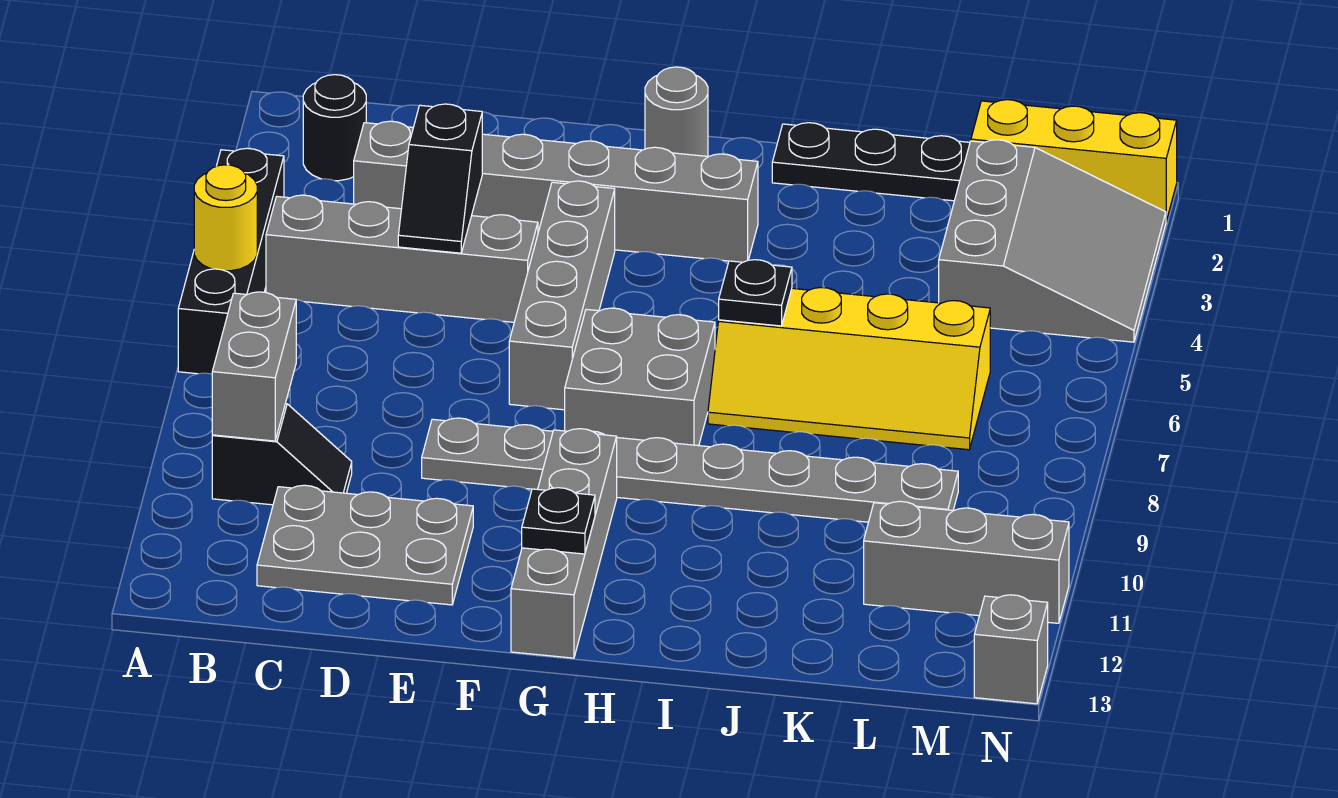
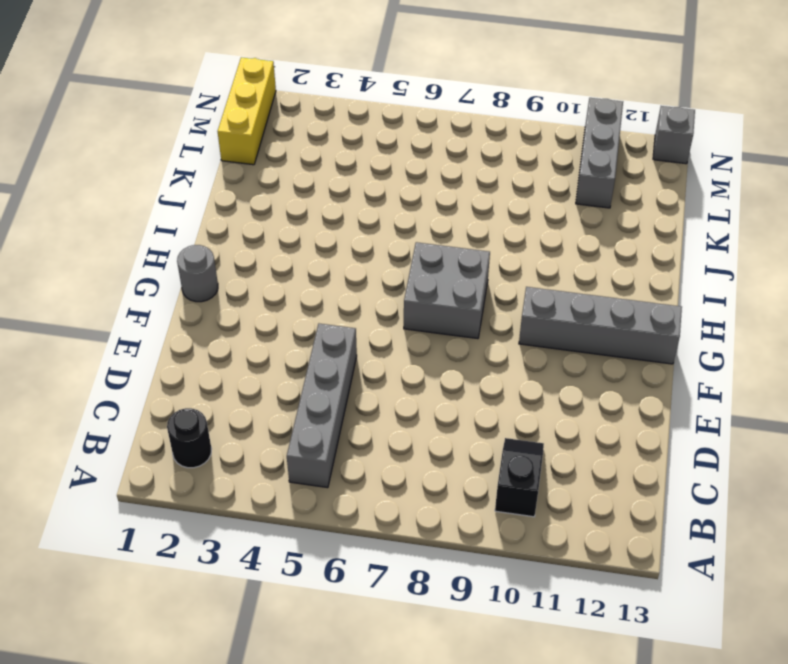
none -> black brick A4:A7 level 1
none -> grey brick C3:H3 level 1
none -> grey plate C11:E12 level 1

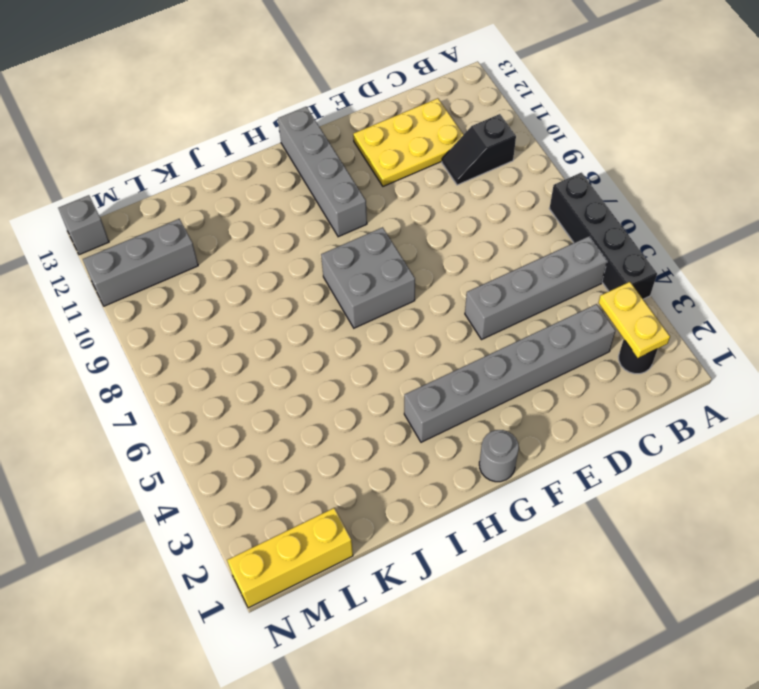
yellow plate B2:B3 level 2 -> none
yellow plate C11:E12 level 1 -> grey plate C11:E12 level 1
none -> grey plate E9:L9 level 1
none -> grey brick F4:F7 level 1
none -> black plate I1:K1 level 1

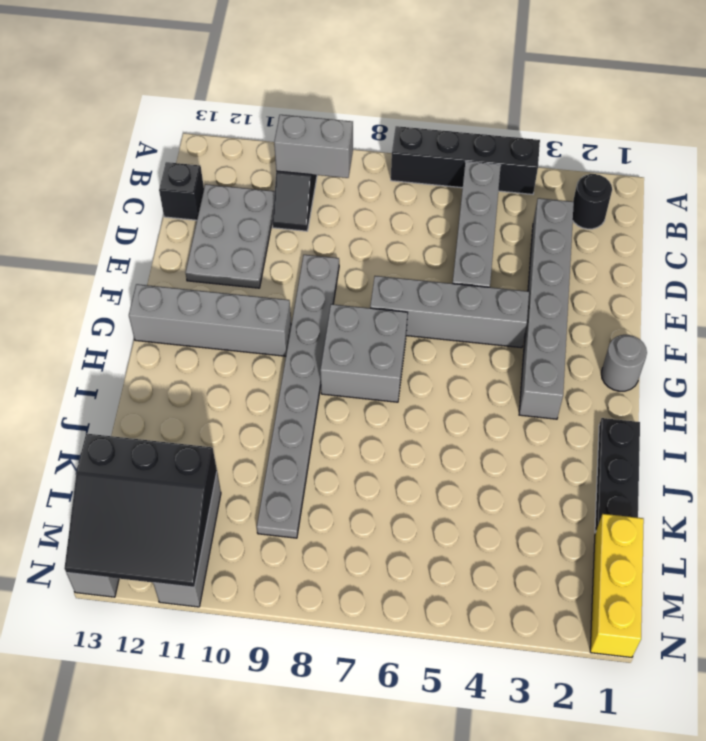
black brick C13 level 1 -> none
black slope L11:N13 level 2 top L -> none
none -> yellow slope I6:L7 level 1 top 6
none -> grey slope L2:N4 level 1 top L
none -> yellow round brick A6 level 2

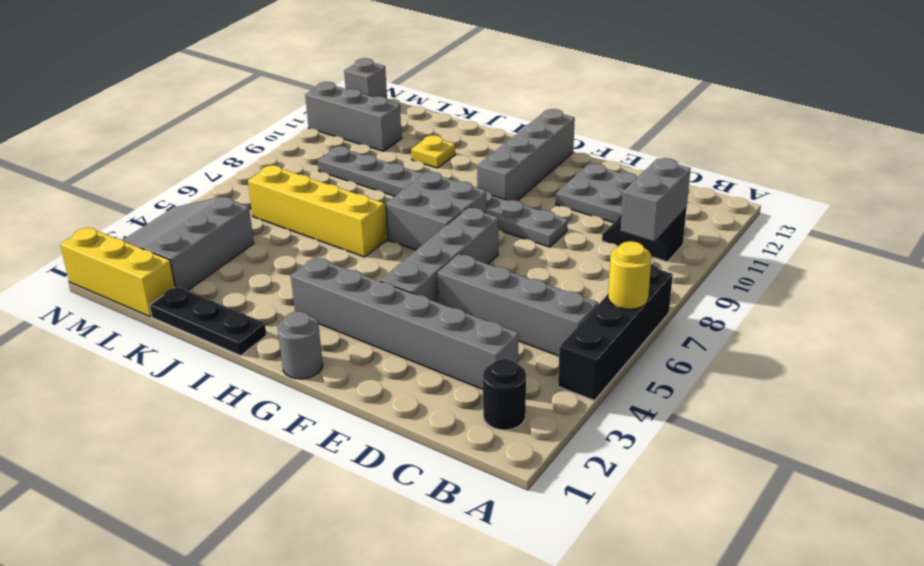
yellow plate J11 level 1 -> none
none -> black slope D4:D5 level 2 top 4
none -> black plate G12 level 2
none -> black plate I6 level 2

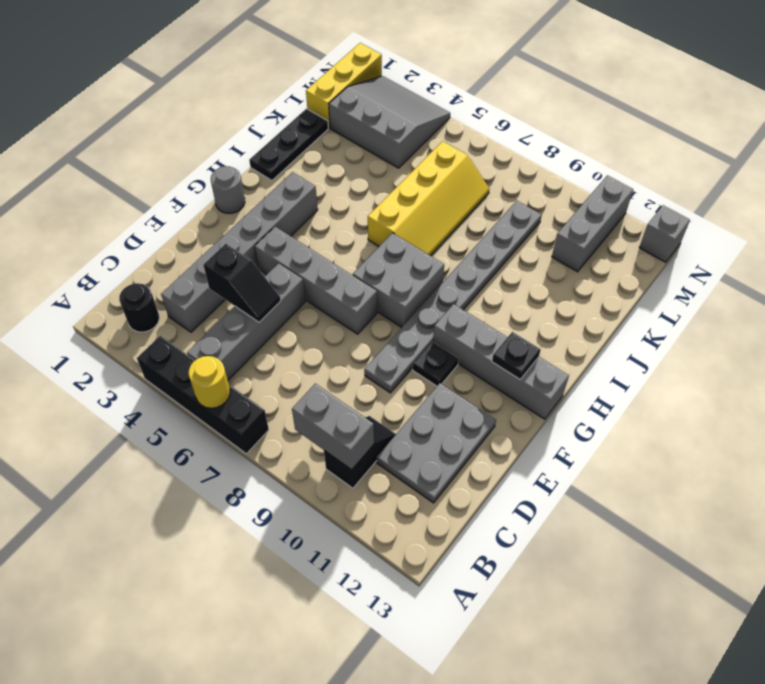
black plate F10 level 1 -> black plate I6 level 2

